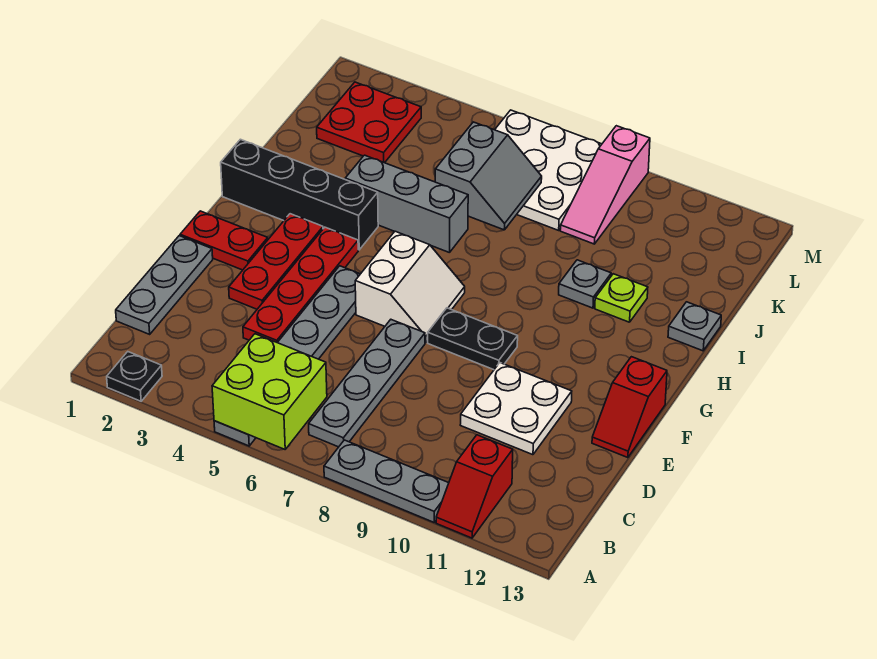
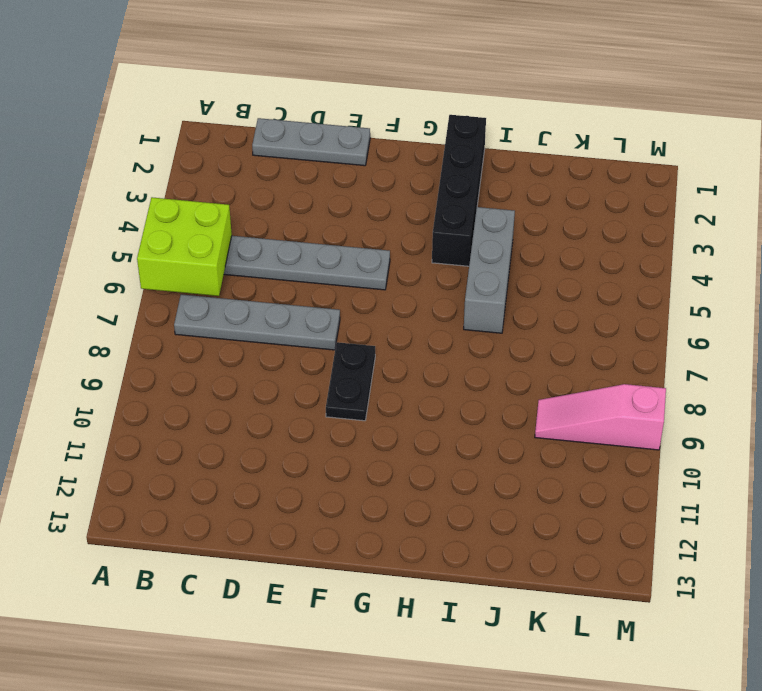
none -> black plate A2 level 1
none -> grey plate A8:A10 level 1
none -> red slope A11:B11 level 1 top B

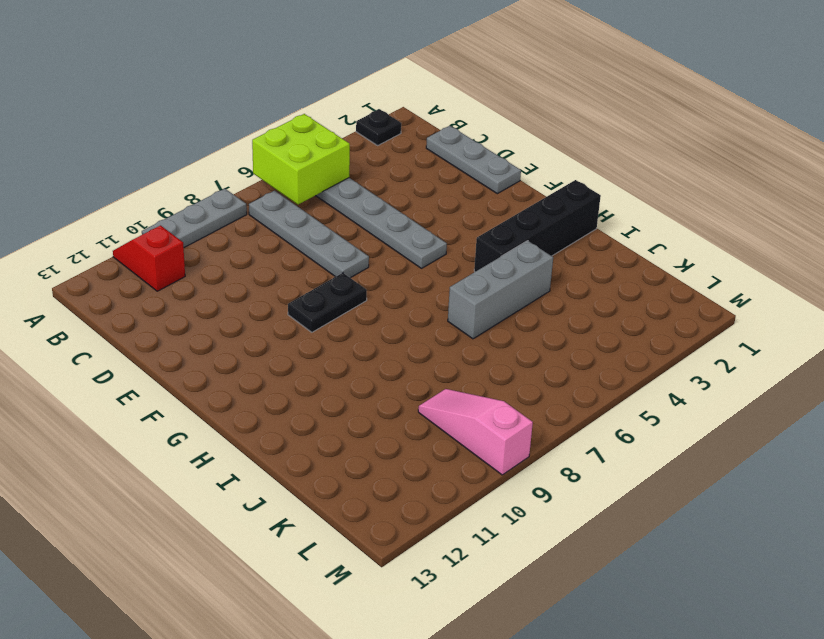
none -> red plate D4:G4 level 1
none -> white plate D10:E11 level 1
none -> red plate E3:G3 level 1

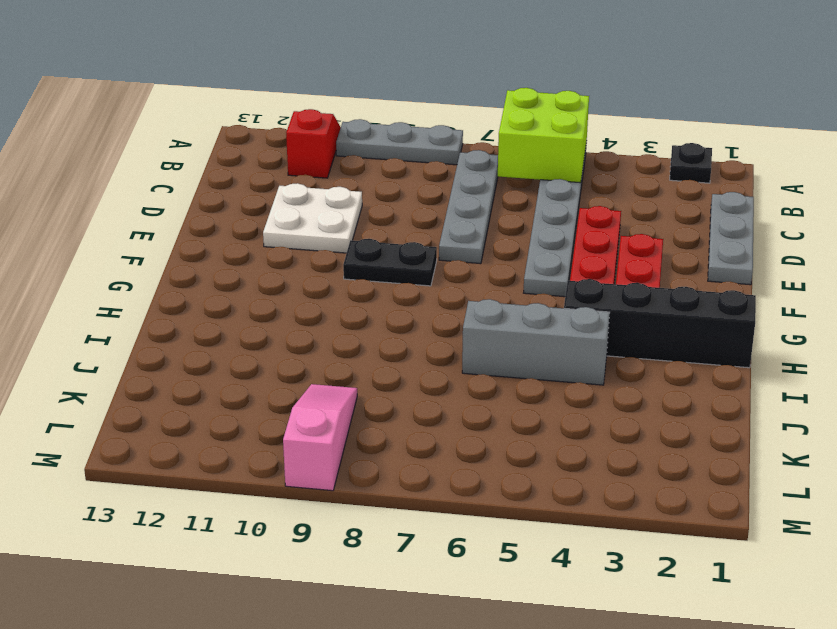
none -> red slope E13:F13 level 1 top F
none -> red plate F1:F2 level 1
none -> white slope F6:G7 level 1 top 6

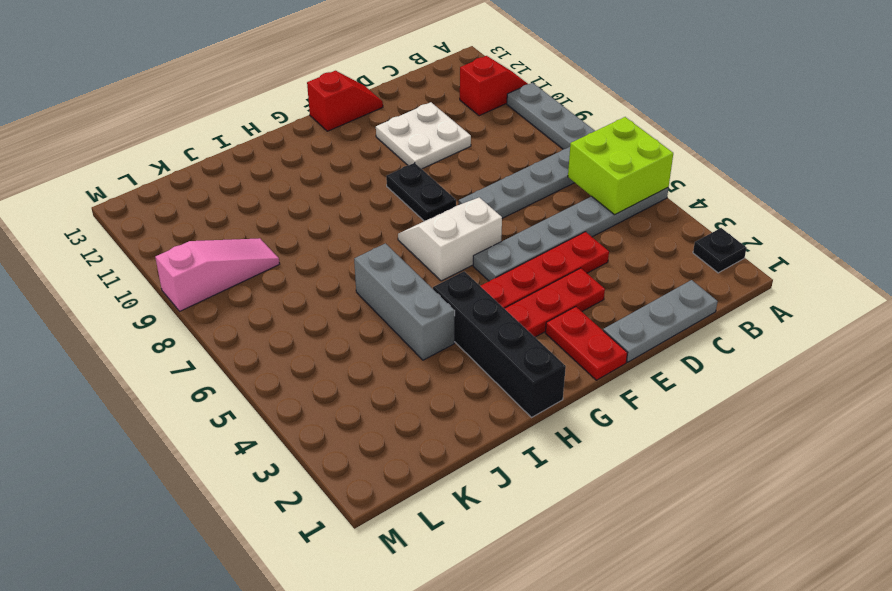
none -> grey plate I10 level 1
none -> lime plate I11 level 1
none -> grey plate I13 level 1

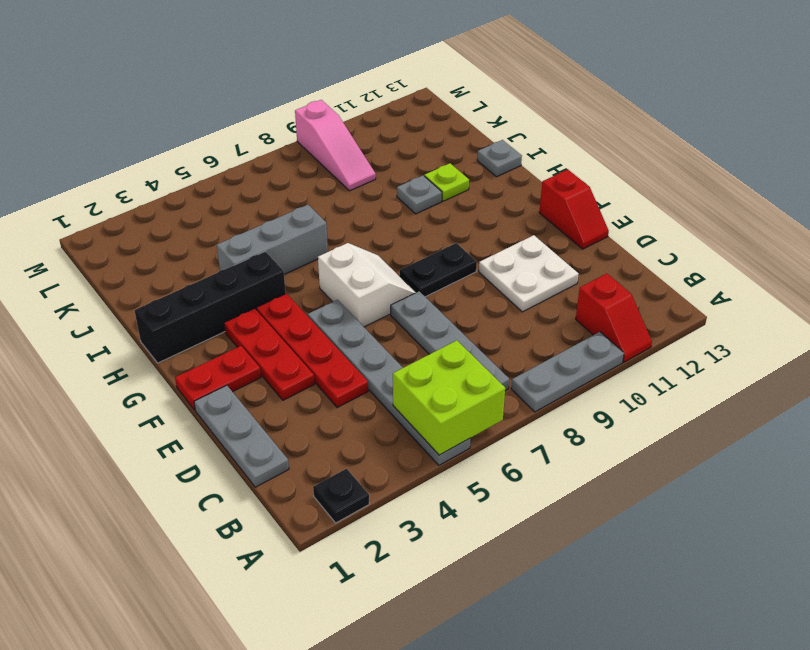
none -> red plate K2:L3 level 1
none -> white plate K6:M8 level 1
none -> grey slope J6:K7 level 2 top 6

